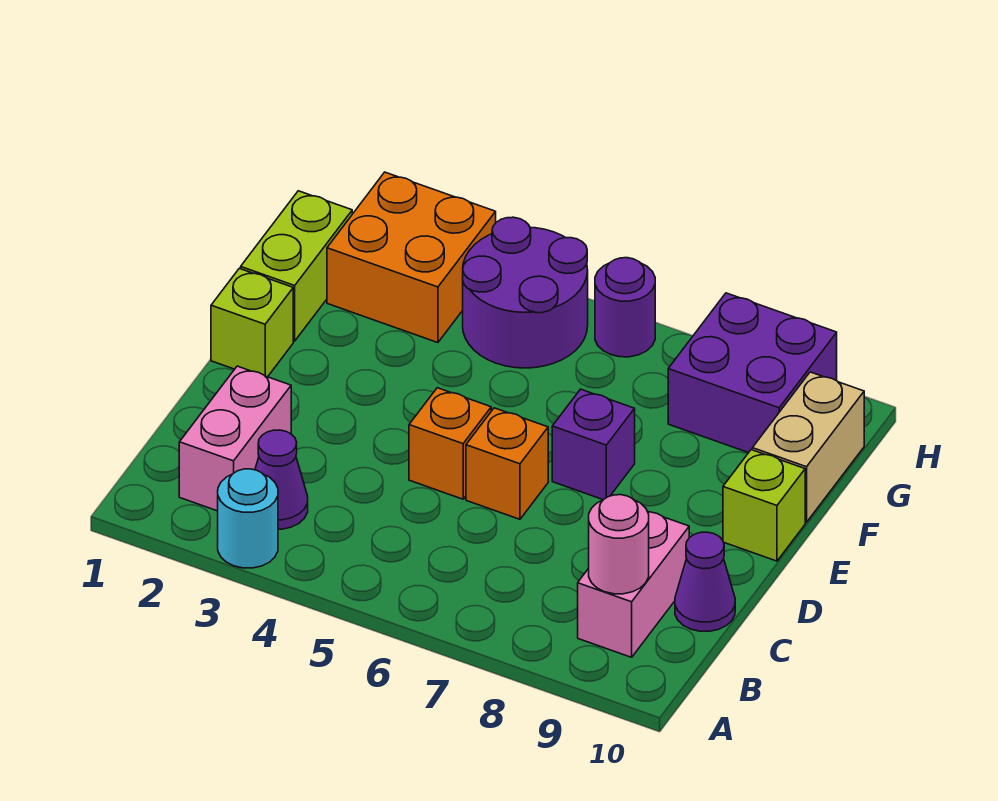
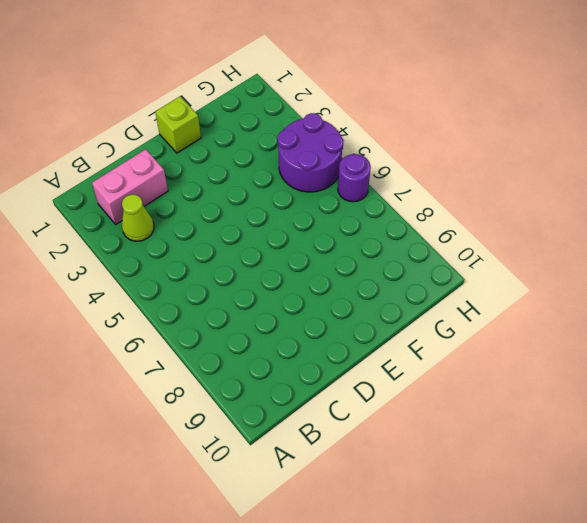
lime cone B3 level 1 -> purple cone B3 level 1
none -> cyan round brick A3 level 1
none -> pink brick B9:C9 level 1
none -> purple cone C10 level 1

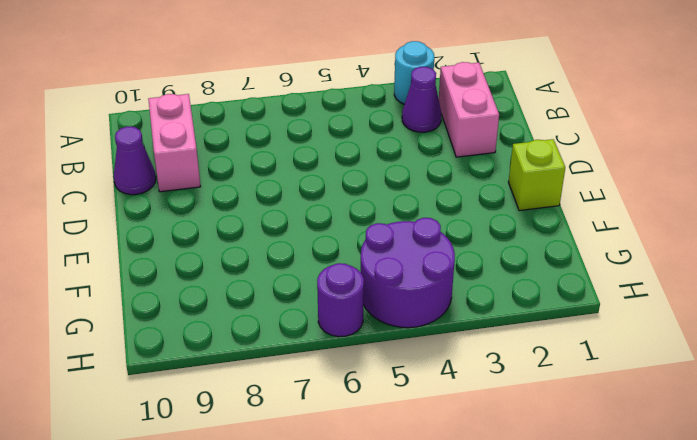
none -> orange brick D5 level 1
none -> orange brick D6 level 1
none -> purple brick E7 level 1

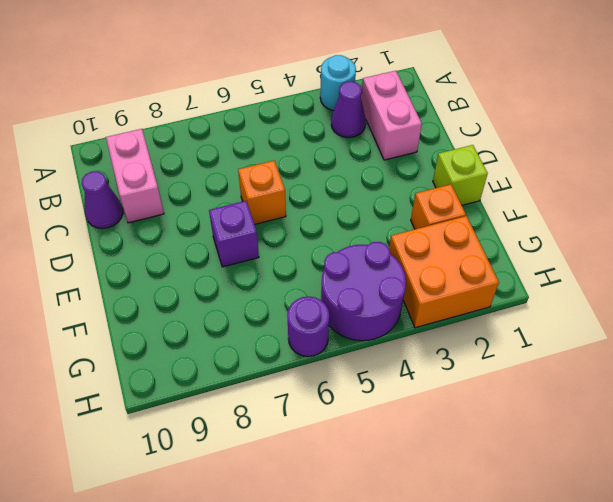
orange brick F2 level 1 -> orange brick D5 level 1
none -> lime brick E10 level 1
none -> lime brick F1:G1 level 1
none -> tan brick F10:G10 level 1

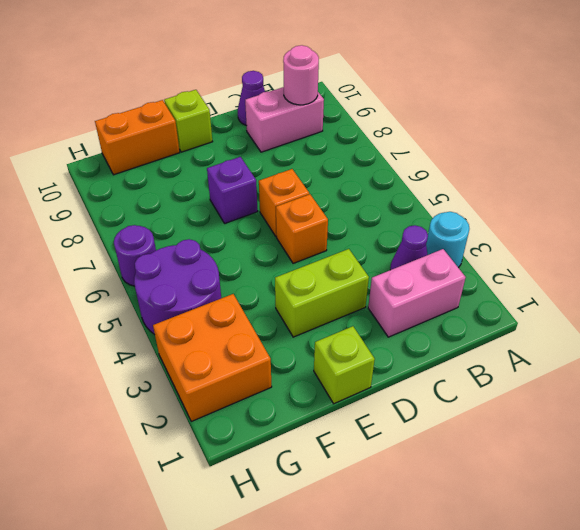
lime brick D3:E3 level 1 -> lime brick F1:G1 level 1
orange brick F10:G10 level 1 -> tan brick F10:G10 level 1
none -> purple brick G8:H9 level 1

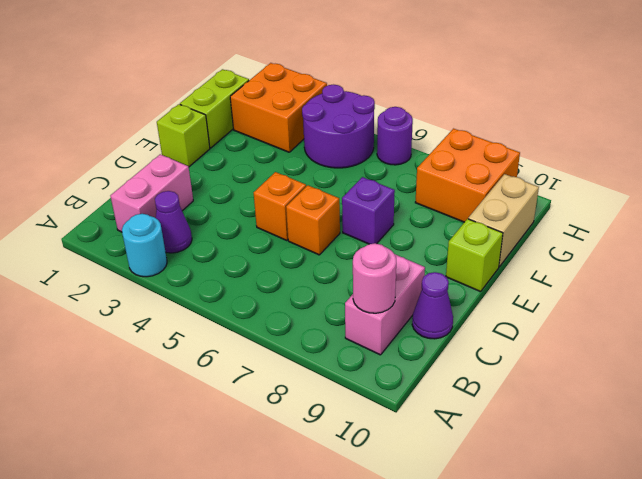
orange brick G8:H9 level 1 -> purple brick G8:H9 level 1

